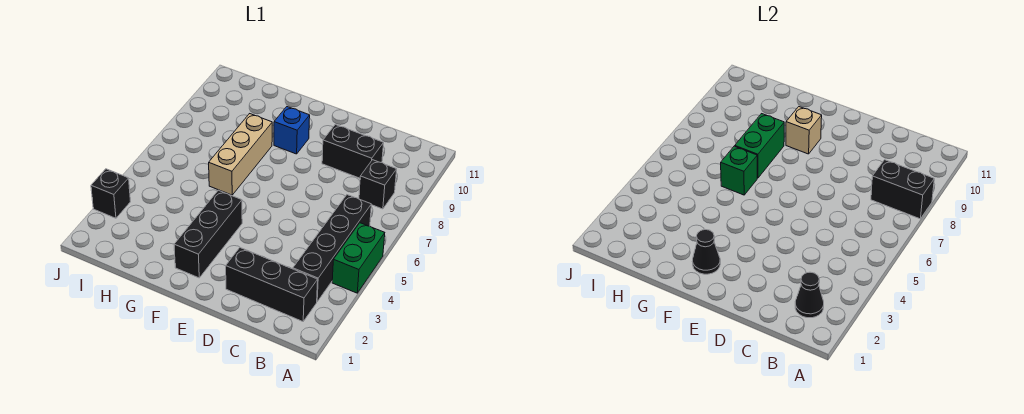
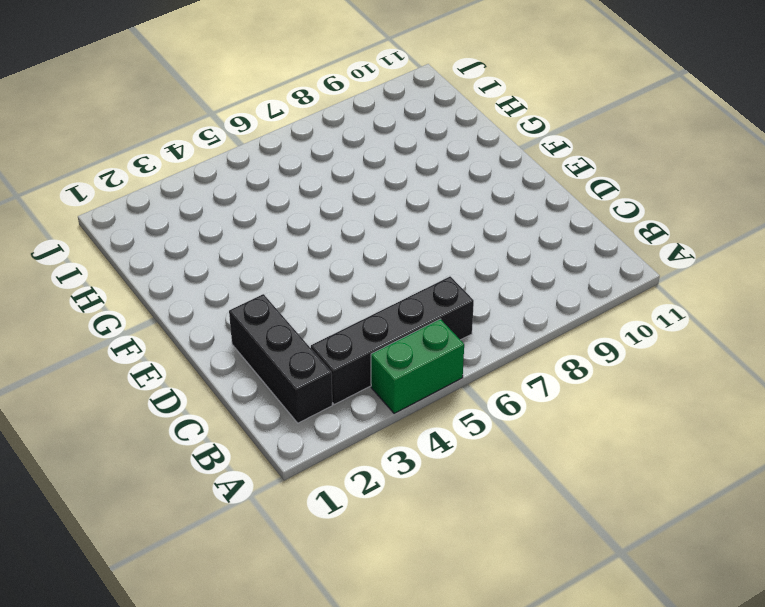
none -> black brick B8 level 1
none -> black brick C9:D9 level 1
none -> black brick F2:F4 level 1

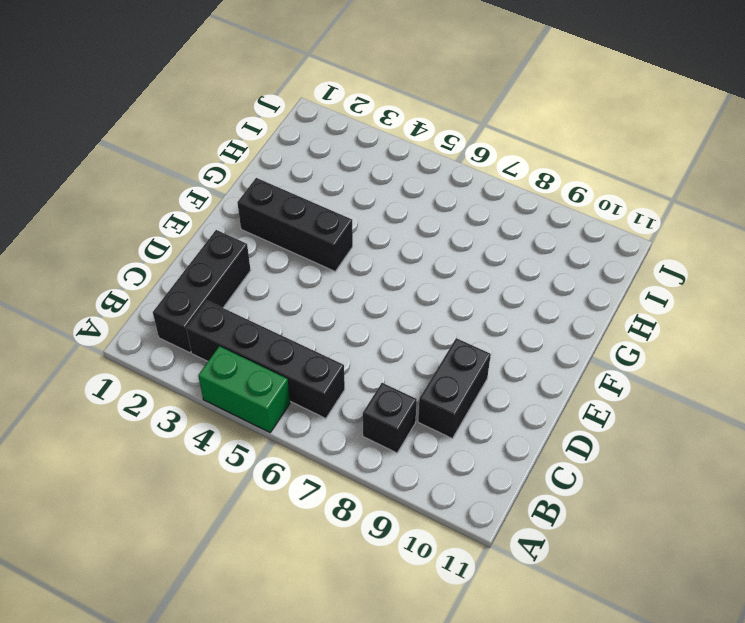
none -> blue brick F9 level 1
none -> tan brick G6:G8 level 1
none -> black brick J3 level 1

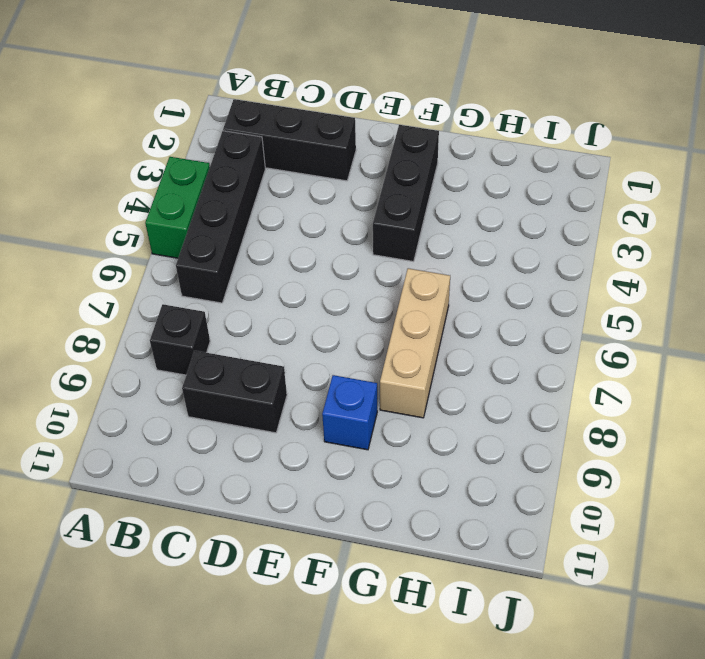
none -> black brick J3 level 1
none -> black brick A8:B8 level 2
none -> black cone B2 level 2

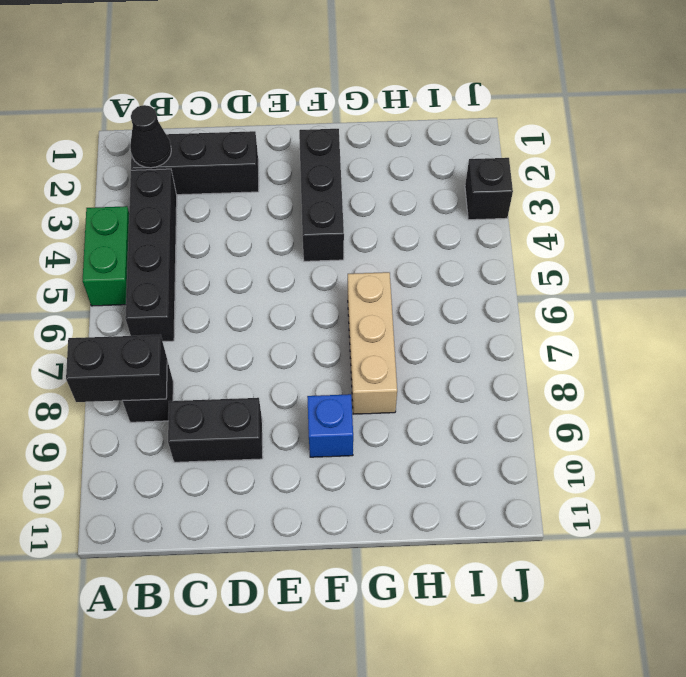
none -> black cone F2 level 2
none -> tan brick F9 level 2
none -> green brick G6 level 2

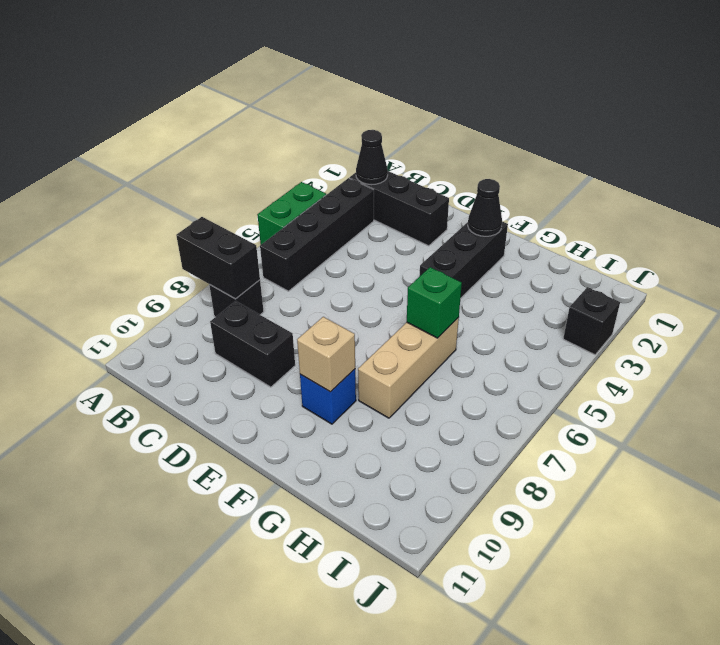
none -> green brick G7:G8 level 2

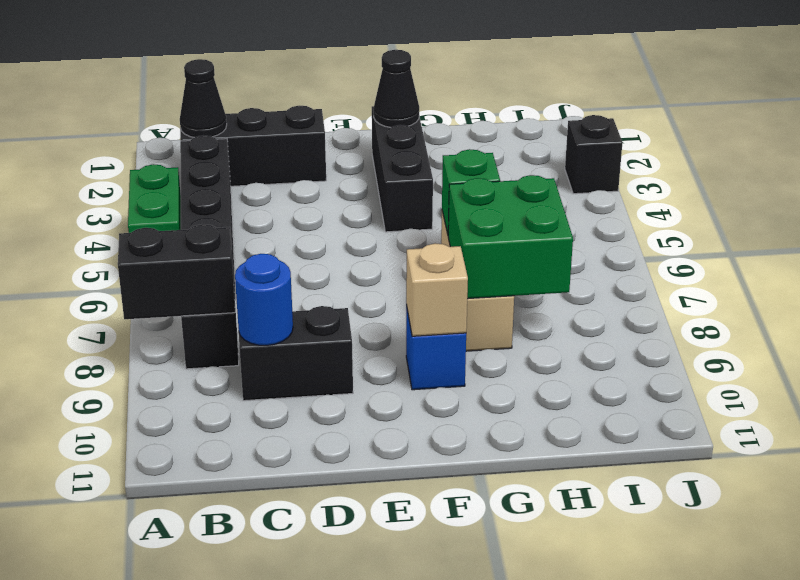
blue round brick C9 level 2 -> none
green brick G7:H8 level 2 -> green brick G7:G8 level 2

